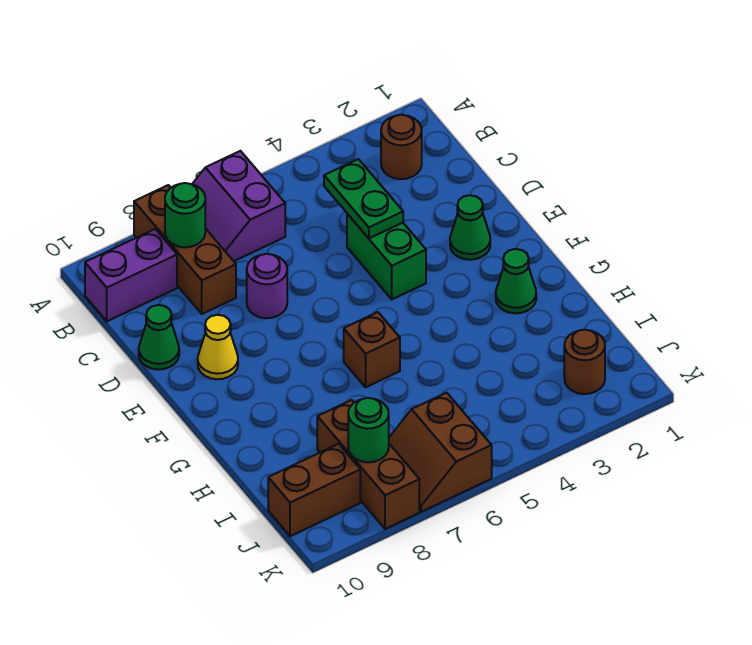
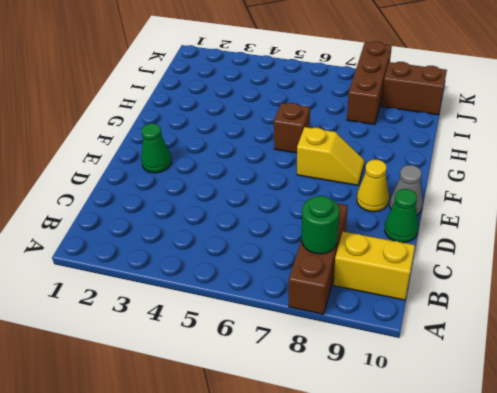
yellow brick B9:B10 level 1 -> purple brick B9:B10 level 1
grey cone E10 level 1 -> none
yellow slope F7:F8 level 1 top 7 -> none
none -> purple slope A6:B7 level 1 top 6
none -> brown round brick B2 level 1
none -> green brick D4:E4 level 1

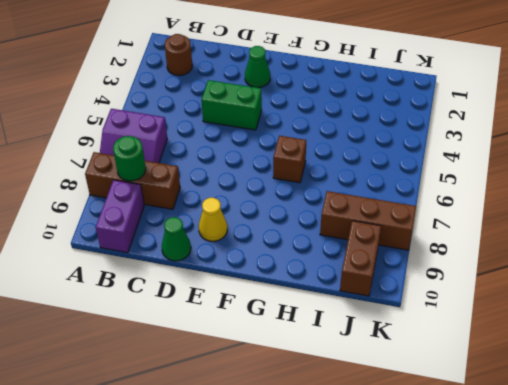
none -> purple round brick D7 level 1
none -> green cone G2 level 1
none -> brown round brick J2 level 1

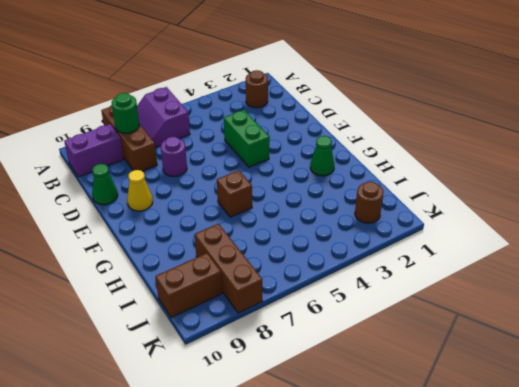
none -> green cone E2 level 1
none -> brown slope J6:K7 level 1 top 6
none -> green plate C4:D4 level 2

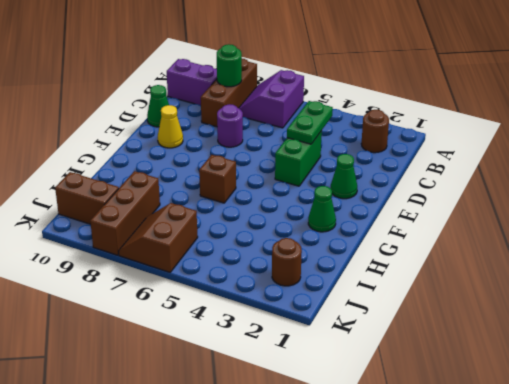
none -> green round brick J8 level 2

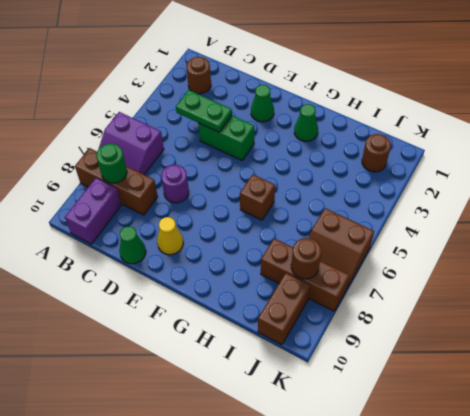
brown round brick J8 level 2 -> green round brick J8 level 2

